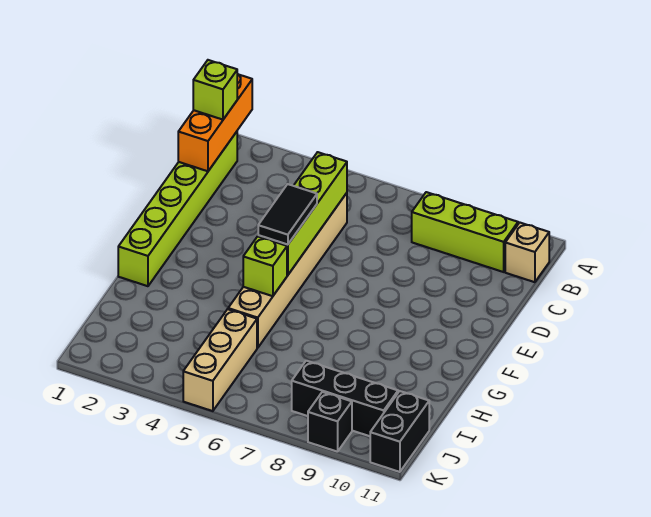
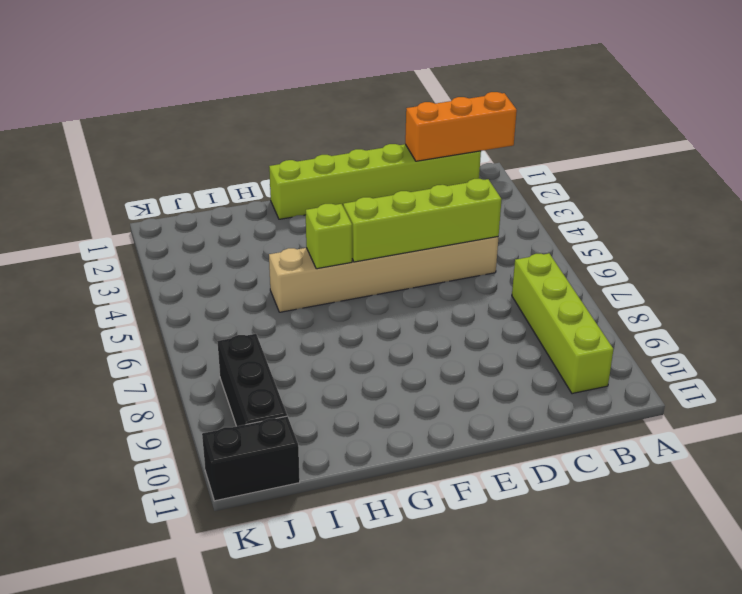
lime brick B7:B10 level 1 -> lime brick B8:B10 level 1
none -> tan brick B11 level 1
none -> tan brick I5:K5 level 1
none -> black brick K9 level 1

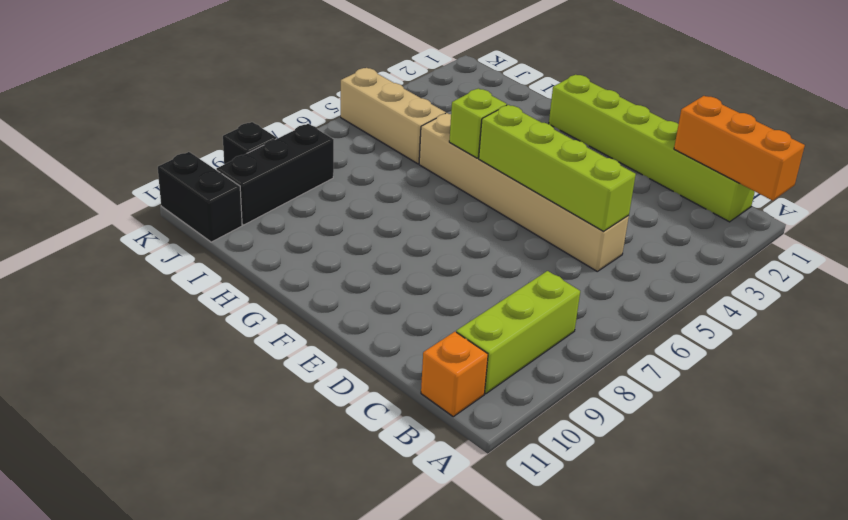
orange brick B11 level 1 -> tan brick B11 level 1
none -> lime brick B1 level 3
none -> black tile E5:F5 level 3

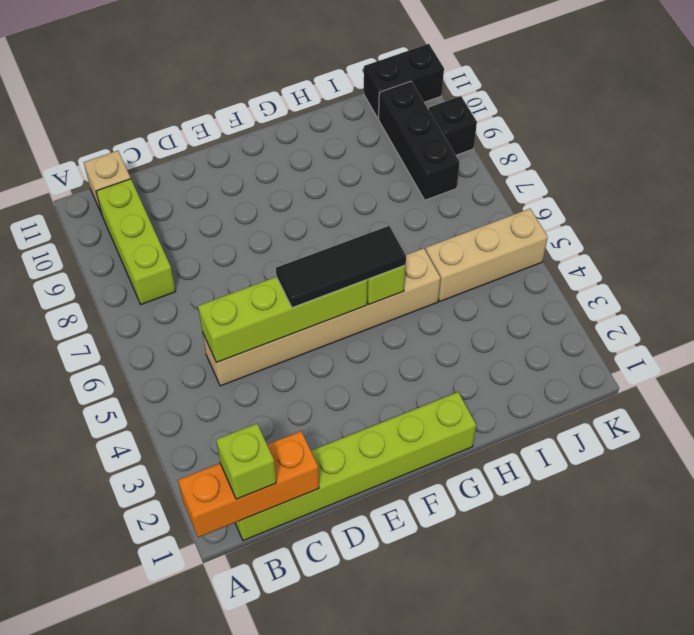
black tile E5:G5 level 3 -> black tile E5:F5 level 3

